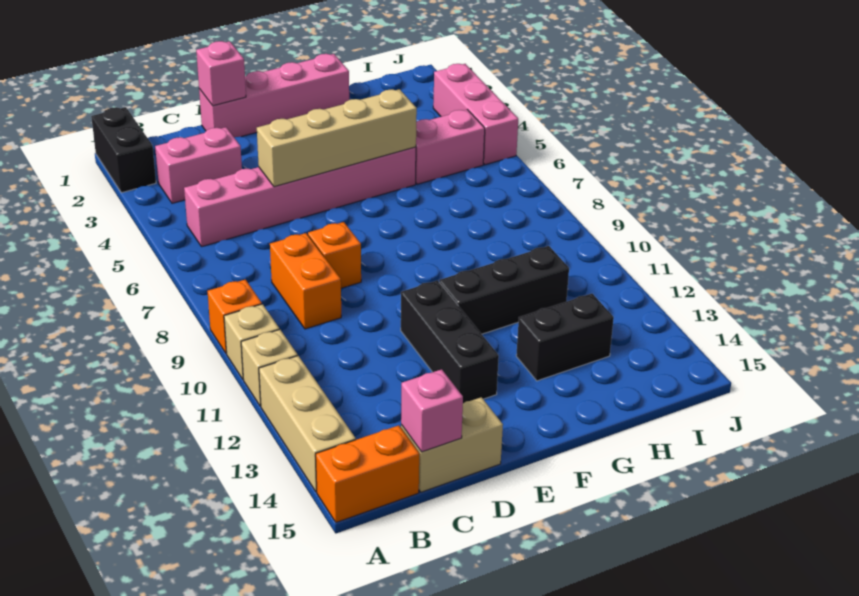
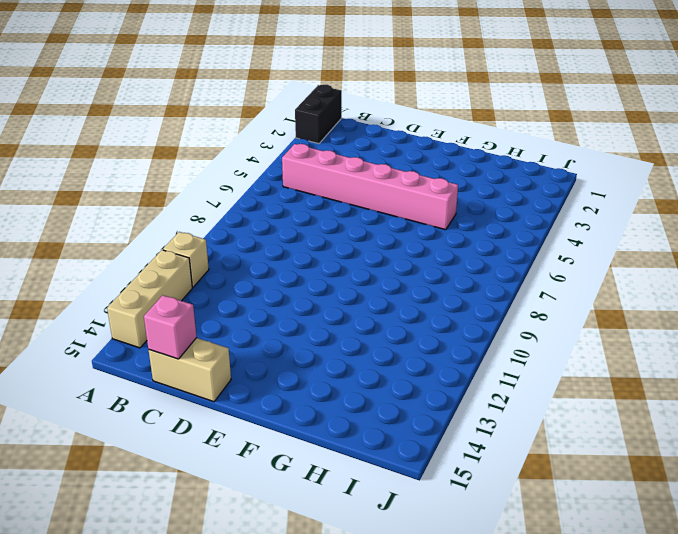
none -> orange brick A9 level 1
none -> tan brick A10 level 1
none -> orange brick A15:B15 level 1

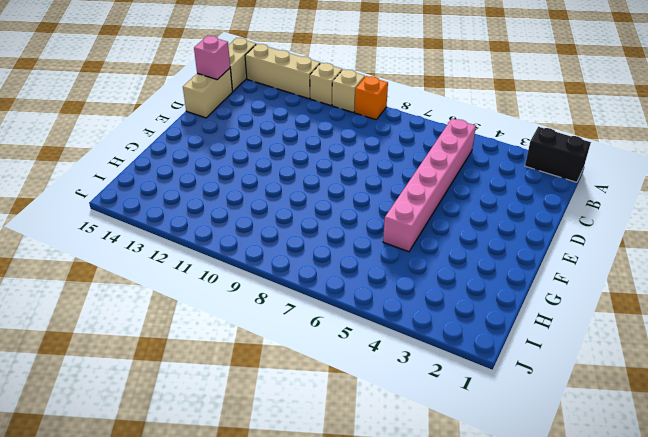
tan brick A15:B15 level 1 -> orange brick A15:B15 level 1
none -> pink brick B3:C3 level 1
none -> orange brick C8:C9 level 1
none -> pink brick D1:G1 level 1

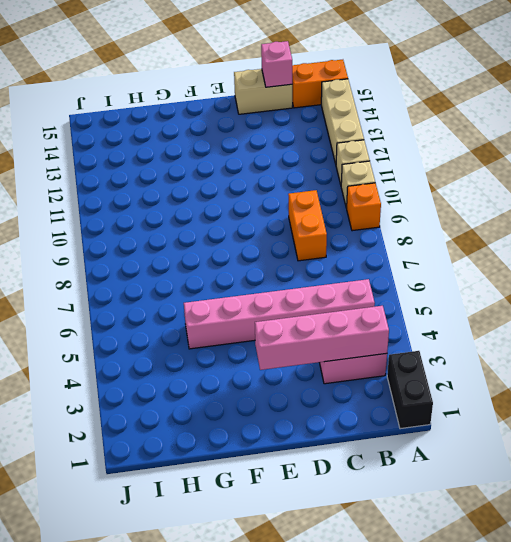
pink brick B3:E3 level 2 -> pink brick D1:G1 level 1
none -> orange brick D8 level 1
none -> black brick E11:E13 level 1
none -> black brick F11:H11 level 1

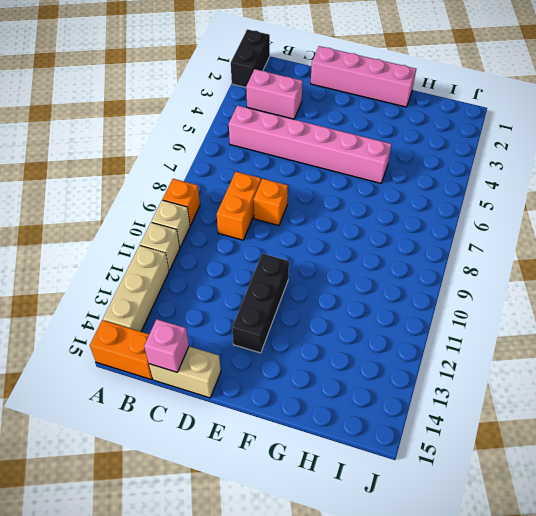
none -> black brick F11:H11 level 1
none -> black brick G13:H13 level 1
none -> pink brick H5:I5 level 1

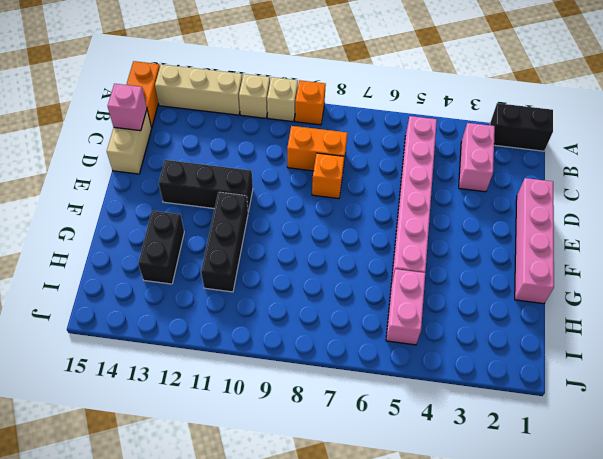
none -> pink brick J3:J5 level 1
none -> pink brick D1 level 2
none -> tan brick D5:G5 level 2

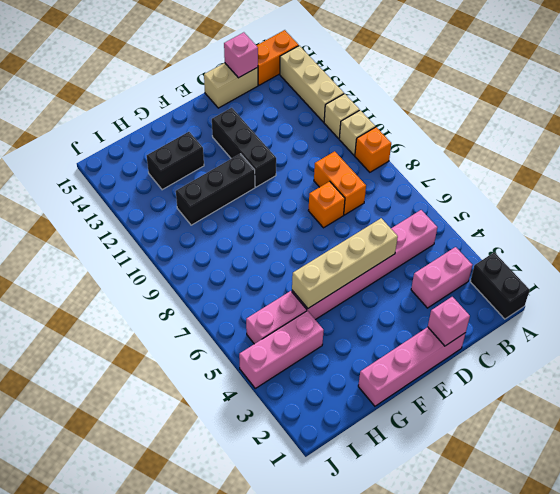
pink brick H4:J4 level 1 -> pink brick J3:J5 level 1

